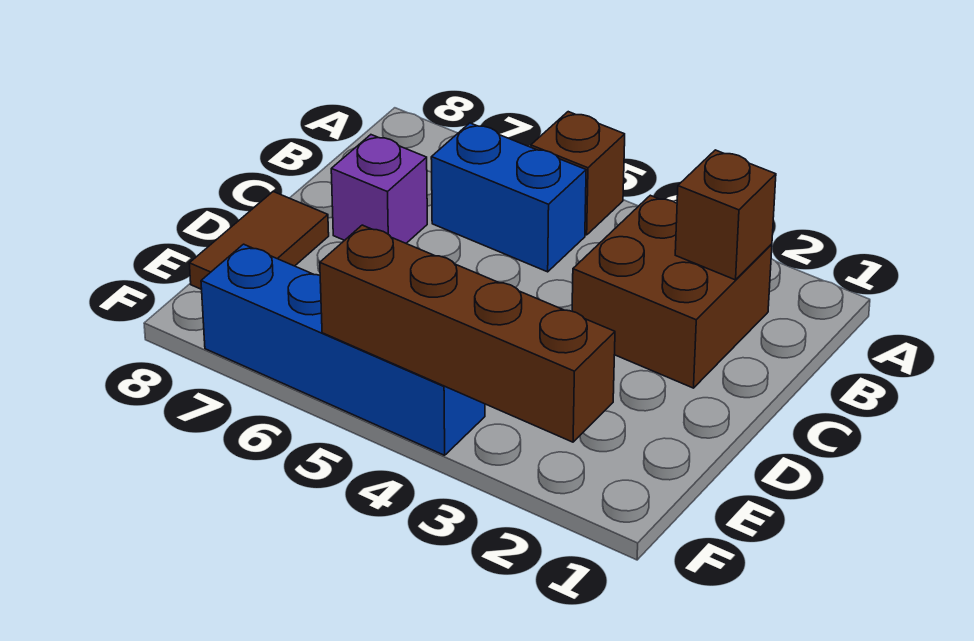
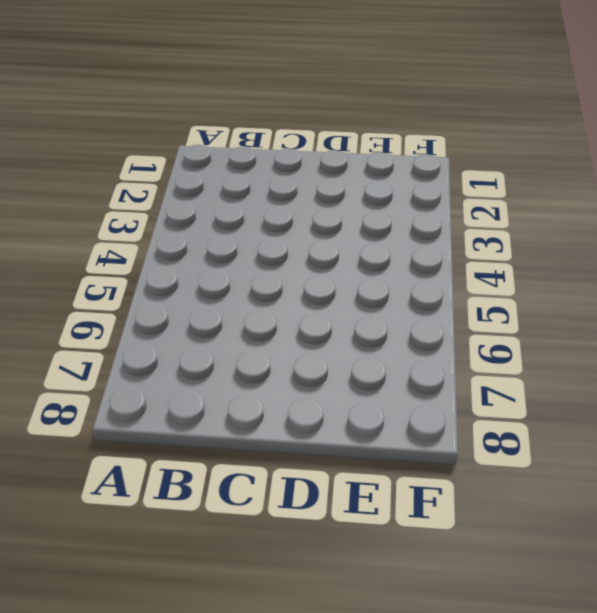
none -> brown brick A5 level 1
none -> brown brick B2:C3 level 1

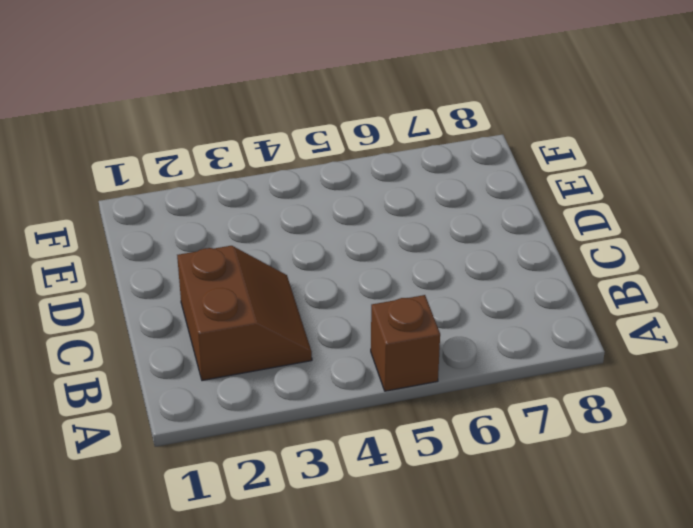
brown slope B2:C3 level 1 top 2 -> brown brick B2:C3 level 1
none -> blue brick B5:B6 level 1
none -> purple brick C7 level 1

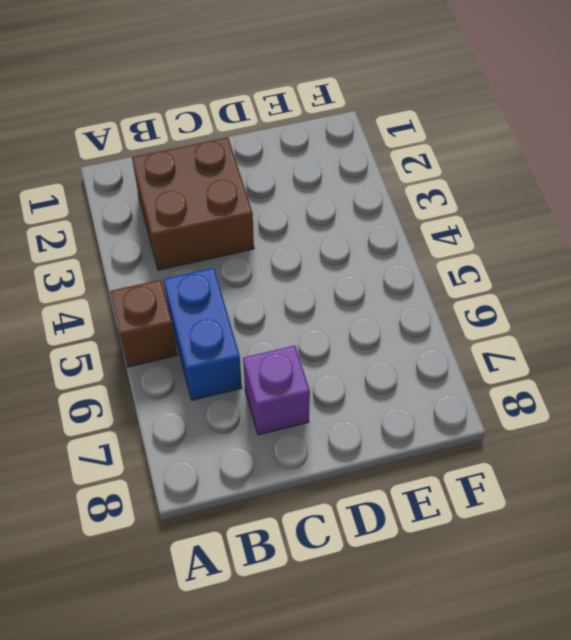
none -> brown tile D8:E8 level 1
none -> blue brick F4:F7 level 1

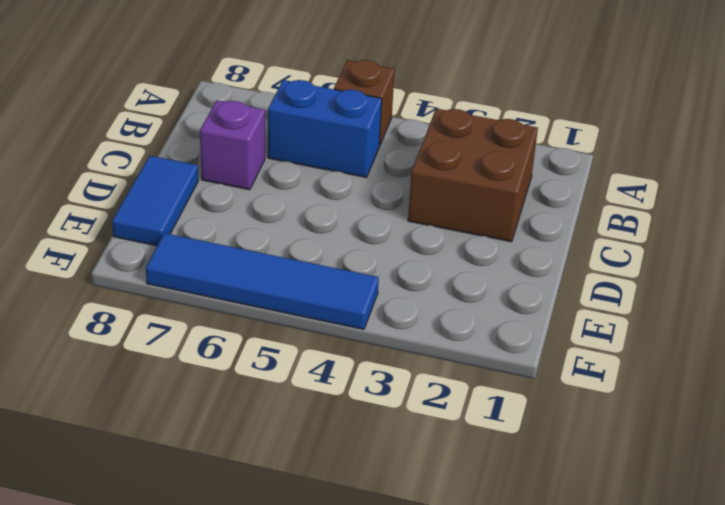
blue tile D8:E8 level 1 -> brown tile D8:E8 level 1
blue tile F4:F7 level 1 -> blue brick F4:F7 level 1
none -> brown brick B2 level 2
none -> brown brick F2:F5 level 2

